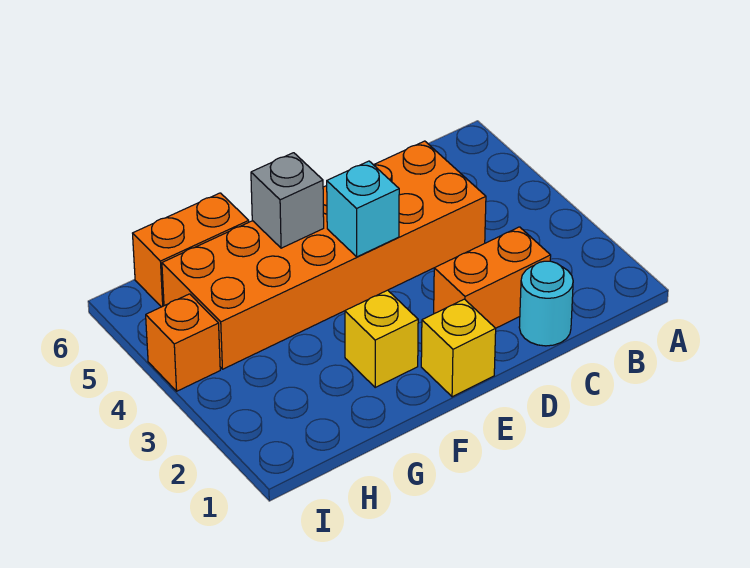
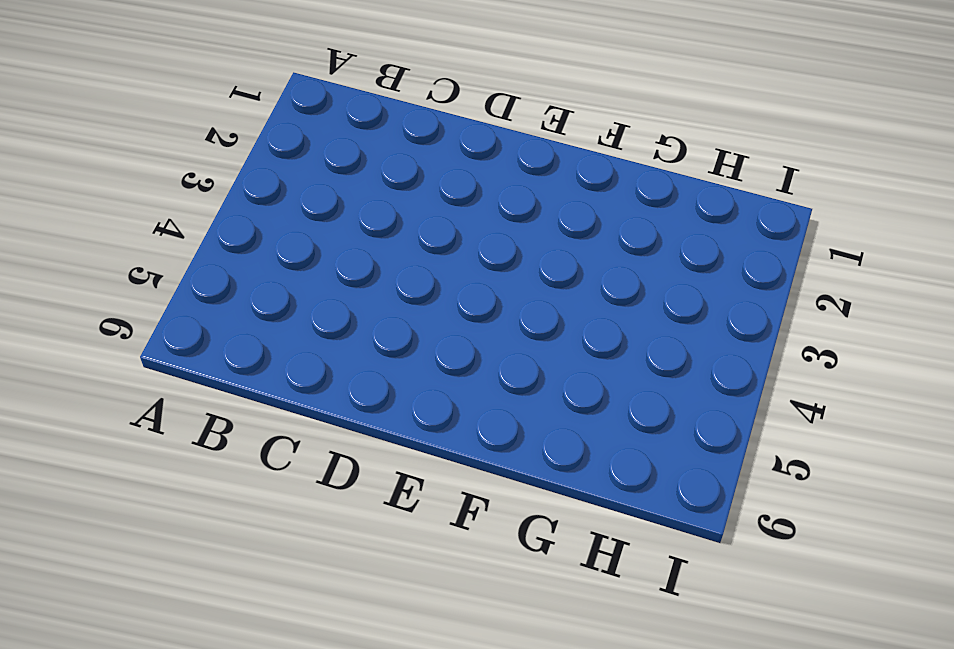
none -> cyan round brick C1 level 1
none -> orange brick C2:D2 level 1

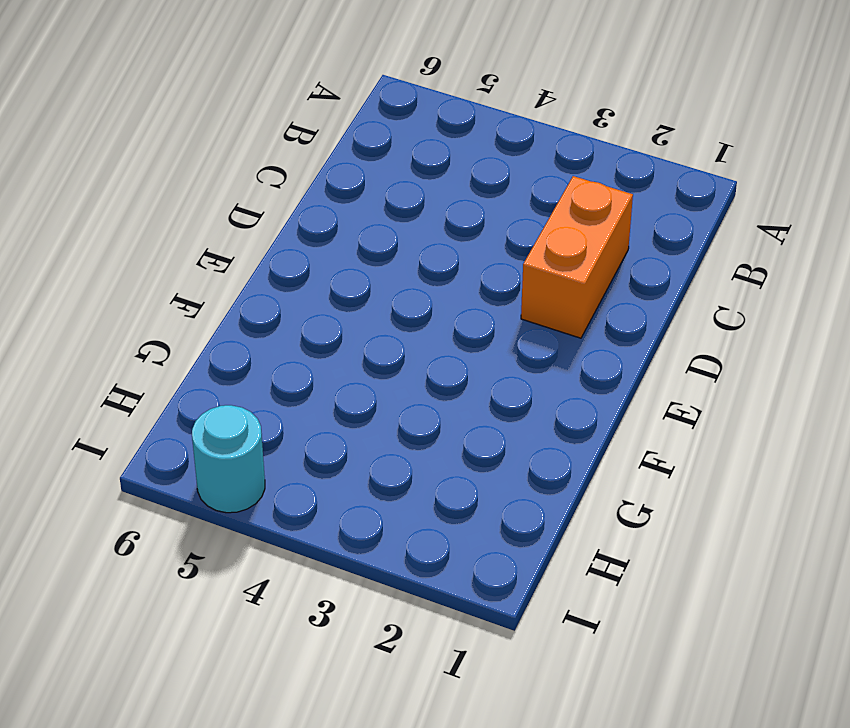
cyan round brick I5 level 1 -> cyan round brick C1 level 1
none -> orange brick C4:H5 level 1
none -> yellow brick E1 level 1

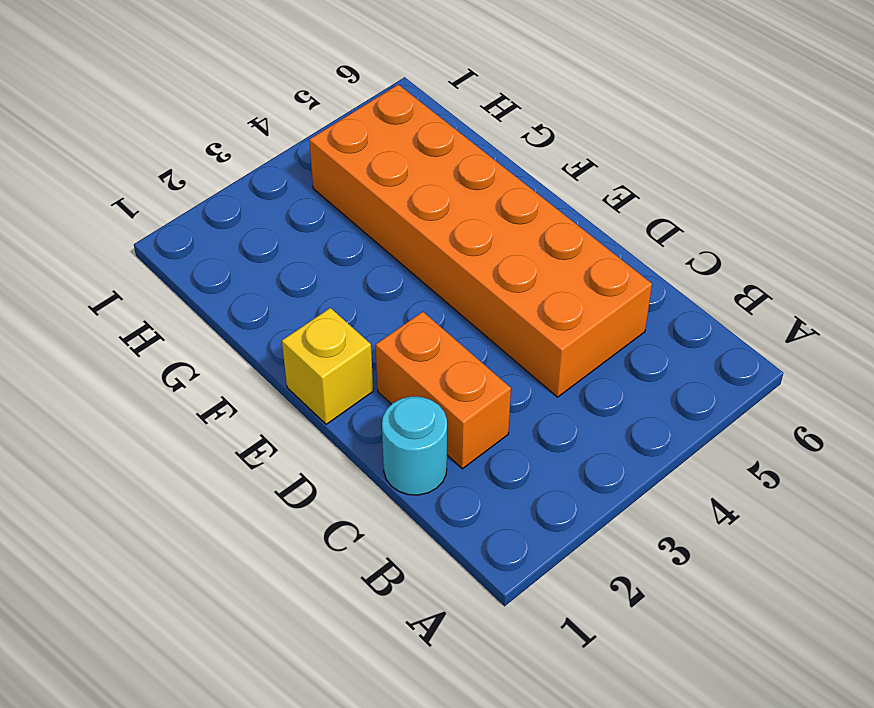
none -> yellow brick F2 level 1
none -> orange brick G6:H6 level 1

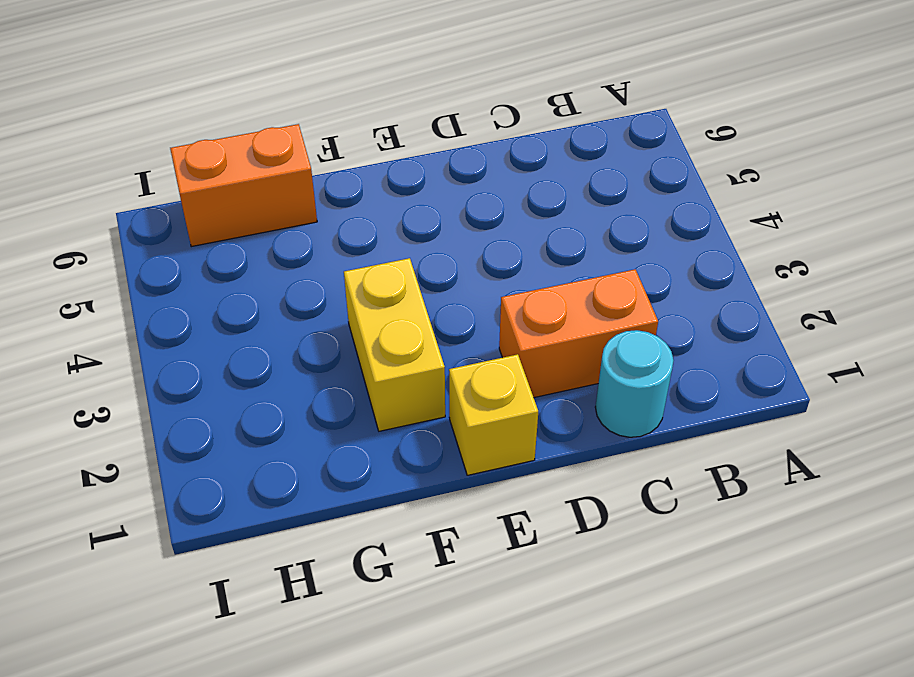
yellow brick F2:F3 level 1 -> yellow brick F2 level 1
none -> orange brick C4:H5 level 1
none -> orange brick I4 level 1

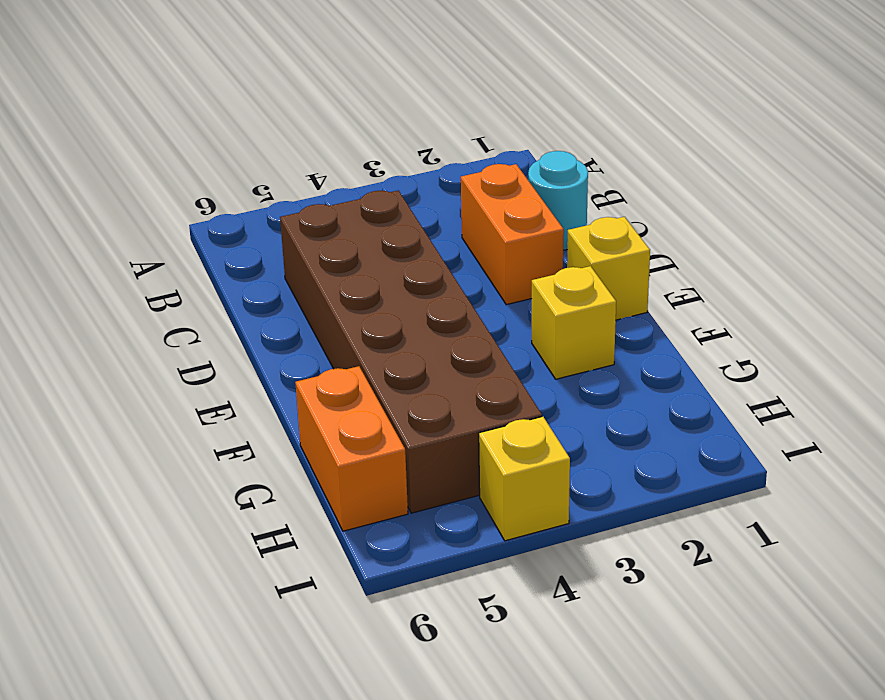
brown brick C4:H5 level 1 -> orange brick C4:H5 level 1
yellow brick I4 level 1 -> orange brick I4 level 1
none -> cyan brick E4 level 2
none -> grey brick F5 level 2

